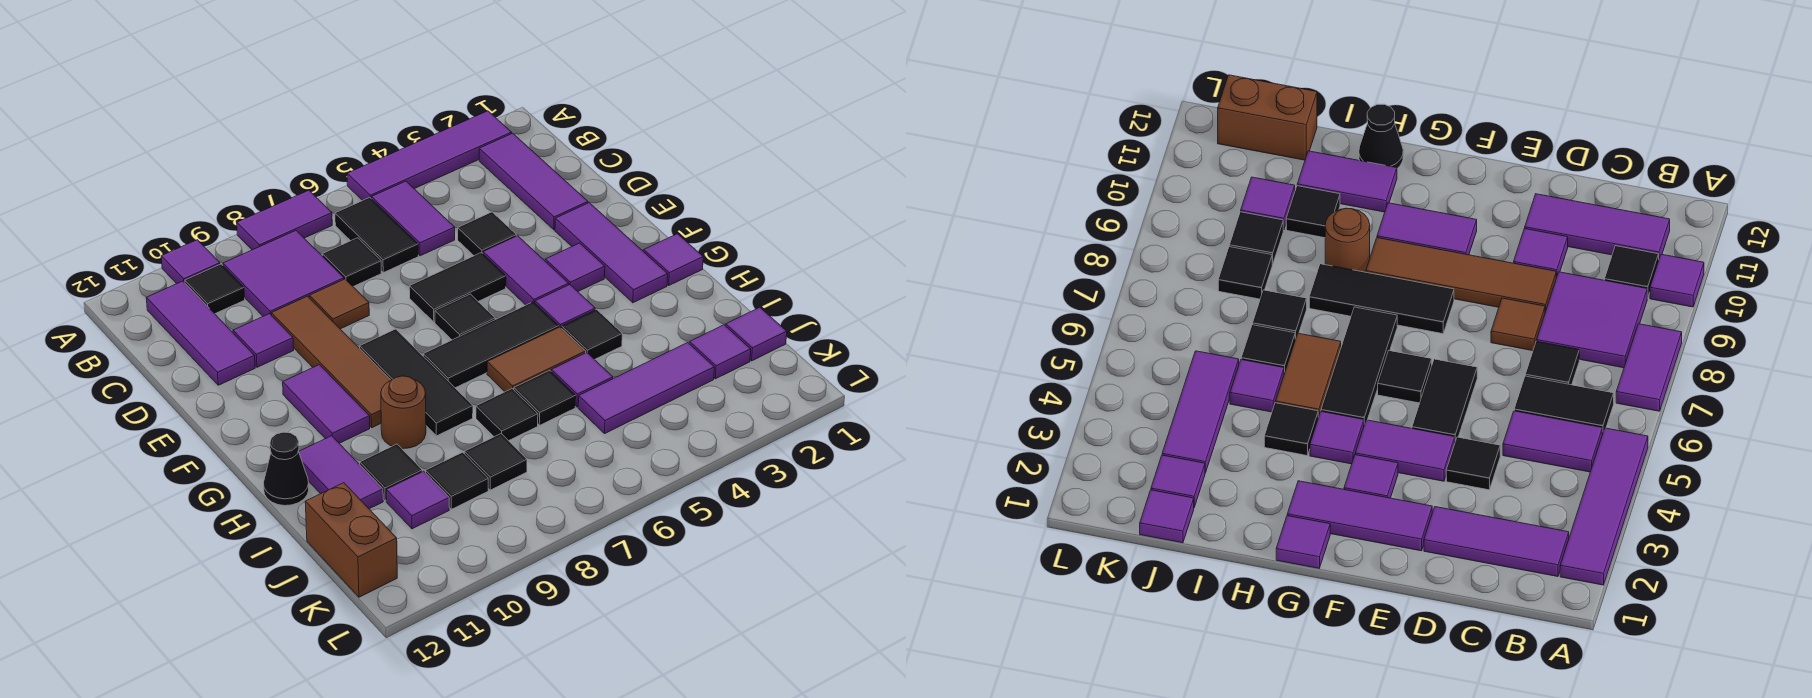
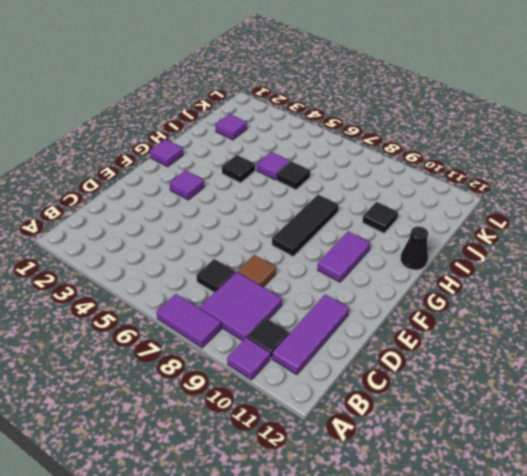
none -> purple tile A2:A5 level 1
none -> purple tile B2:D2 level 1
none -> purple tile B5:C5 level 1
none -> black tile B6:C6 level 1

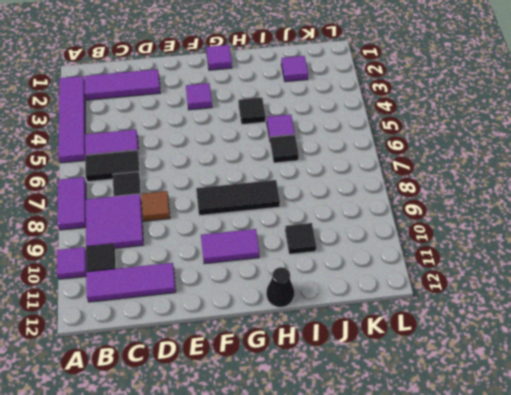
none -> black tile D4 level 1
none -> brown tile D9:G9 level 1
none -> purple tile D10 level 1
none -> purple tile E2:G2 level 1

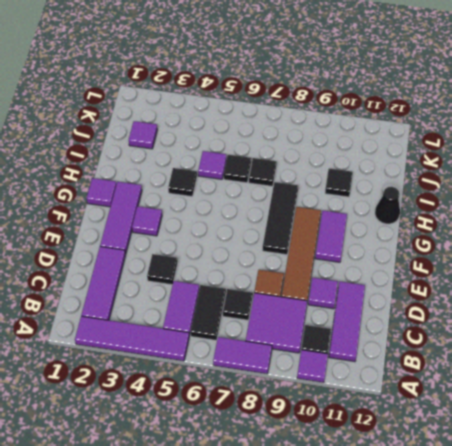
none -> purple tile E4:F4 level 1
none -> black tile E5:E6 level 1
none -> black tile F6 level 1
none -> purple tile G4 level 1

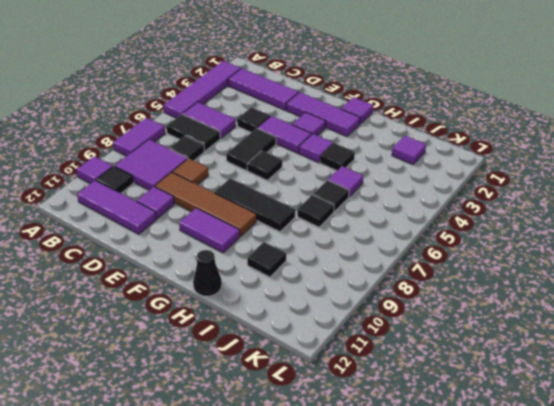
none -> black tile G5:G7 level 1
none -> brown tile H5:H6 level 1
none -> brown round brick H9 level 1
none -> purple tile H11:I11 level 1

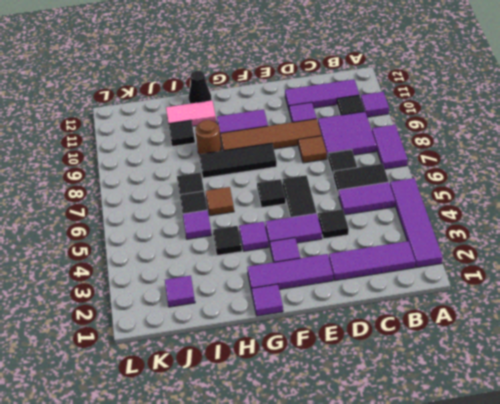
brown tile H6 level 1 -> brown tile H5:H6 level 1
pink tile H11:I11 level 1 -> purple tile H11:I11 level 1
none -> black tile G5:G7 level 1
none -> purple tile J1 level 1
none -> purple tile J3:J5 level 1
none -> black tile J8 level 1

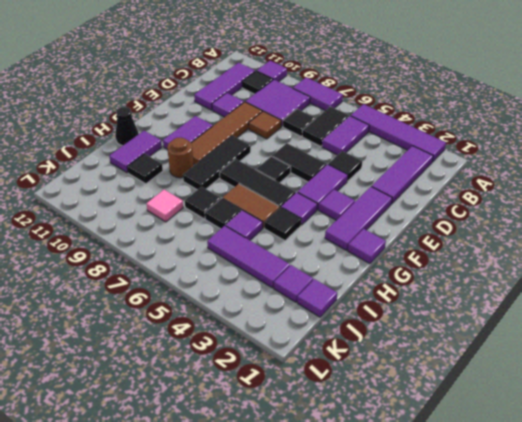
pink tile J8 level 1 -> black tile J8 level 1
none -> black tile J9 level 1
none -> purple tile J10 level 1
none -> brown brick J12:K12 level 1

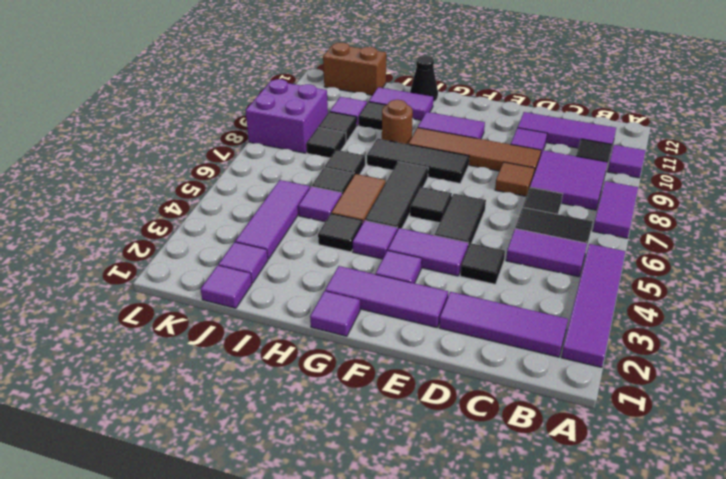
purple brick K8:L9 level 1 -> none

